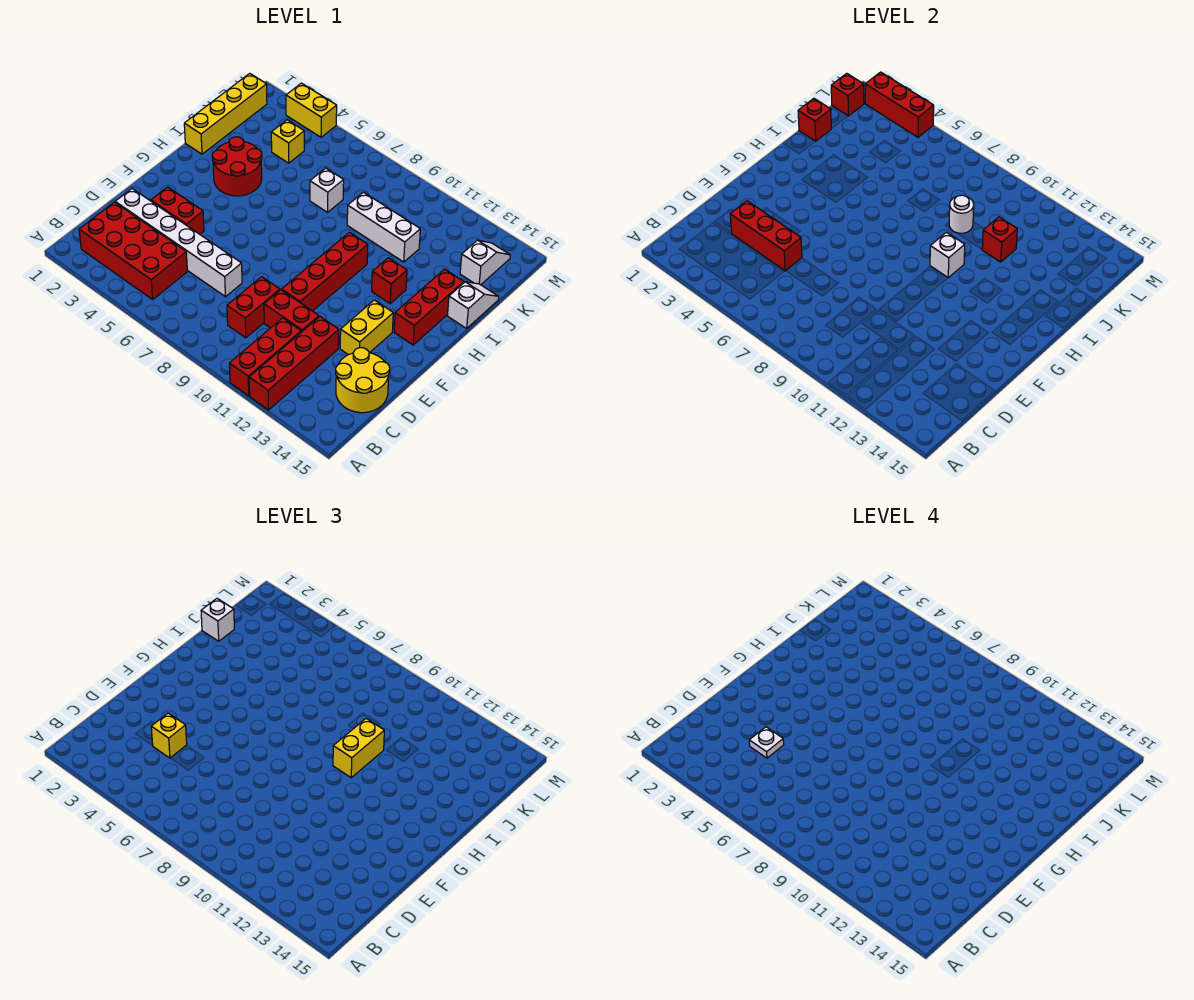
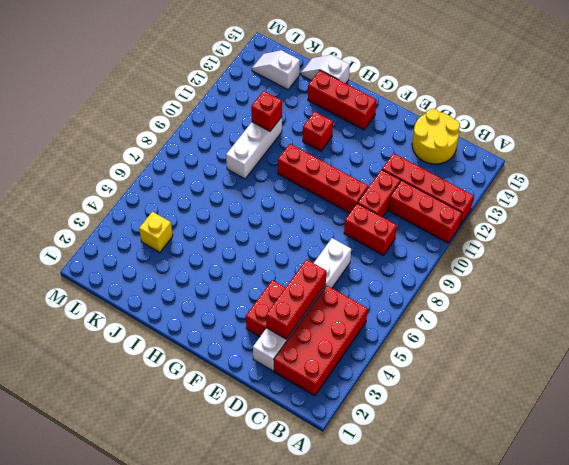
none -> yellow brick E13:F13 level 1
none -> red round brick H3:I4 level 1
none -> yellow brick I1:L1 level 1
none -> white brick J7 level 1

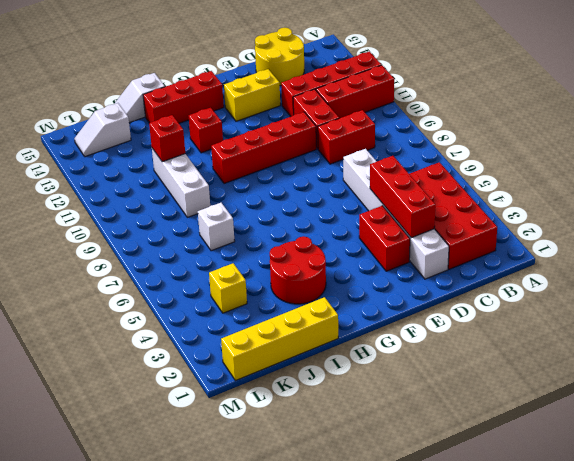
none -> yellow brick M3:M4 level 1
none -> white brick H10 level 2
none -> red brick J1 level 2
none -> white round brick J9 level 2

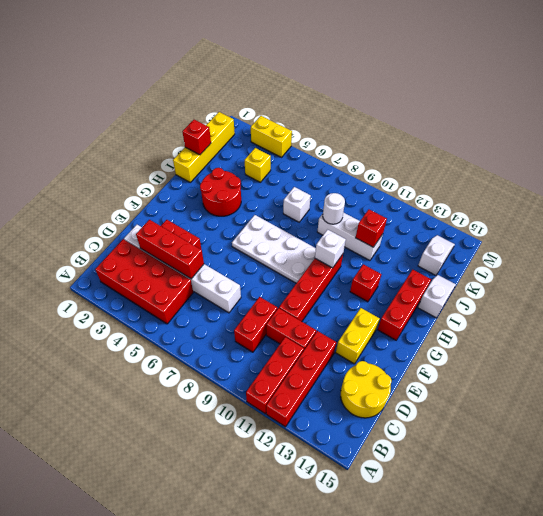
white plate G6:H9 level 1 -> none
none -> red brick L1 level 2
none -> red brick M2:M4 level 2
none -> yellow brick D4 level 3
none -> yellow brick H10:I10 level 3

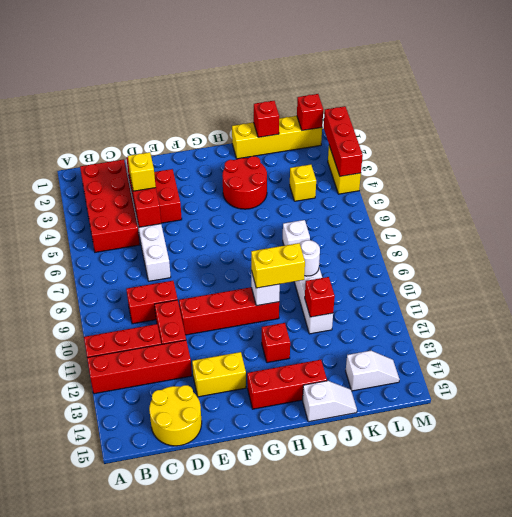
none -> white brick J1 level 3
none -> white plate D4 level 4

